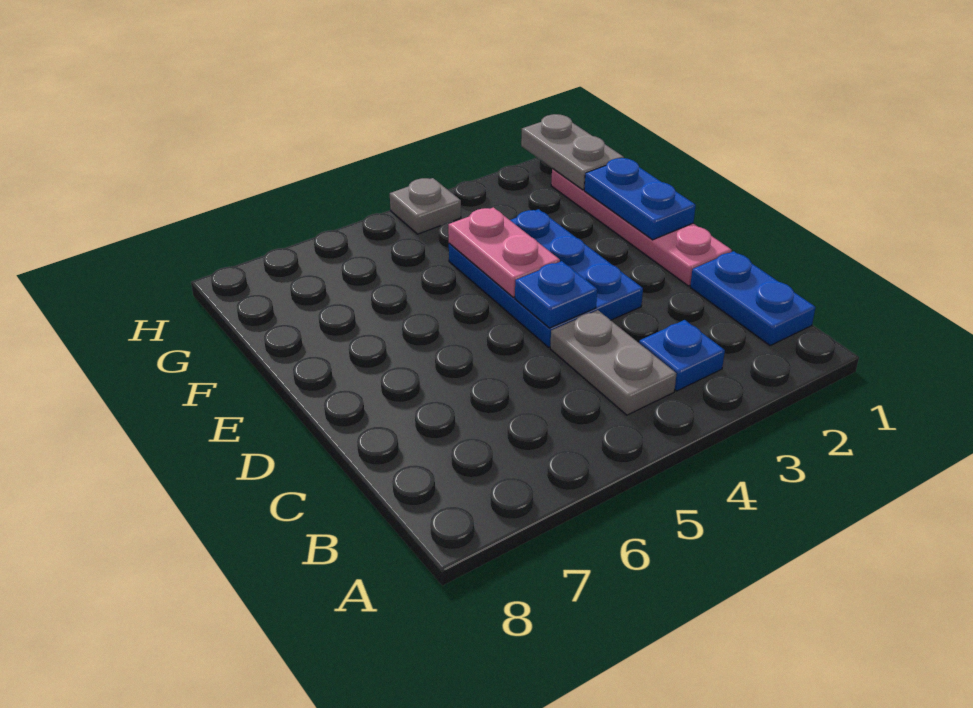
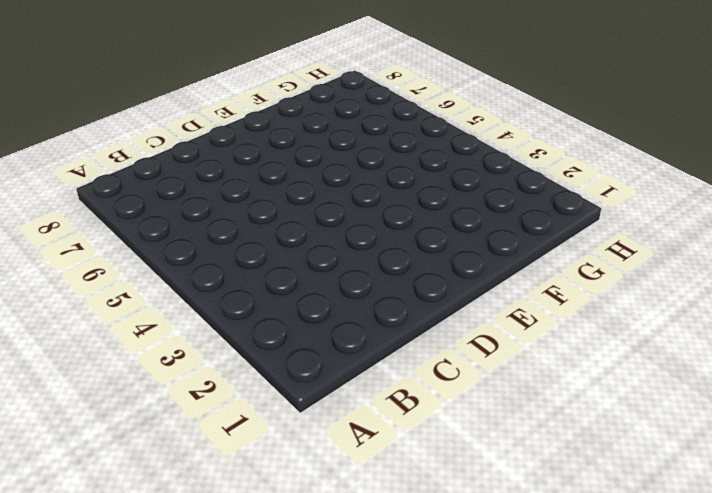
none -> blue plate B1:C1 level 1
none -> blue plate B3 level 1

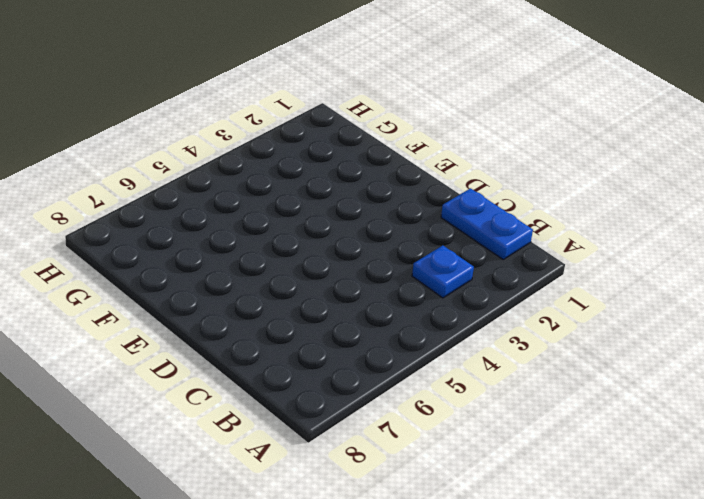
none -> grey plate B4:C4 level 1
none -> pink plate D1:G1 level 1

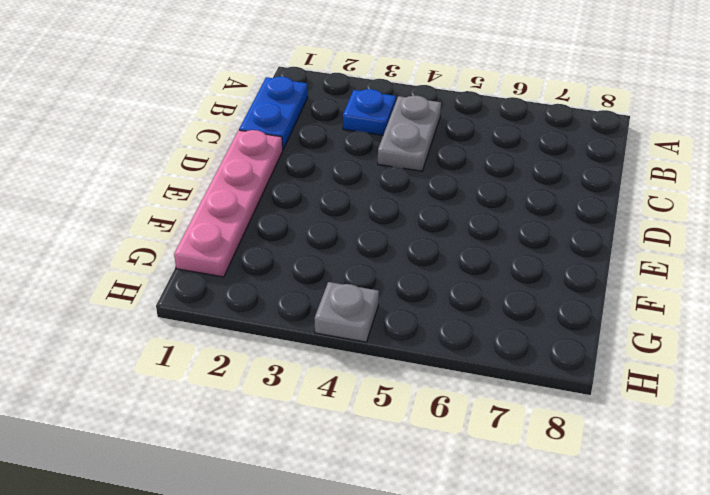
none -> blue plate D3:F4 level 1
none -> blue plate D4 level 2

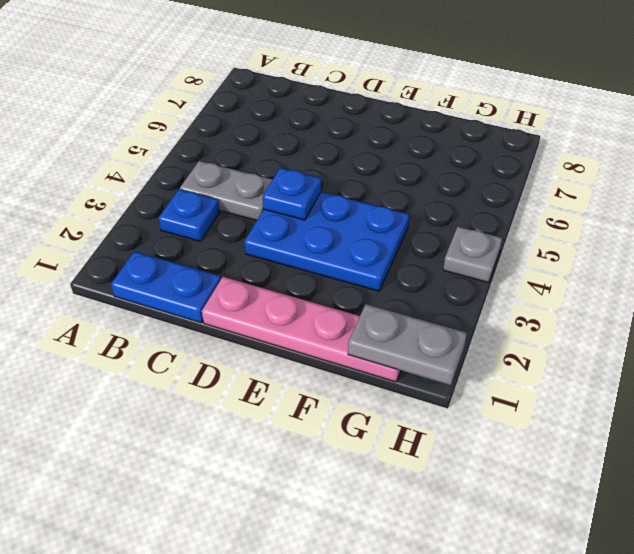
none -> blue plate E1:F1 level 2
none -> pink plate E4:F4 level 2

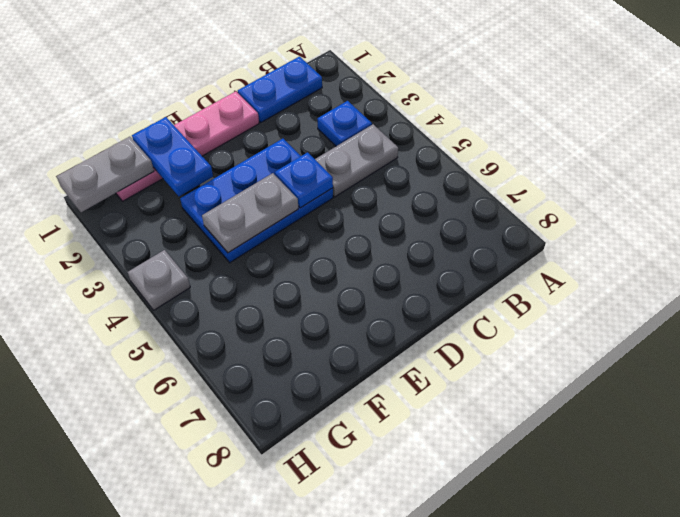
grey plate E4:F4 level 2 -> pink plate E4:F4 level 2
blue plate F1:F2 level 2 -> blue plate E1:F1 level 2

